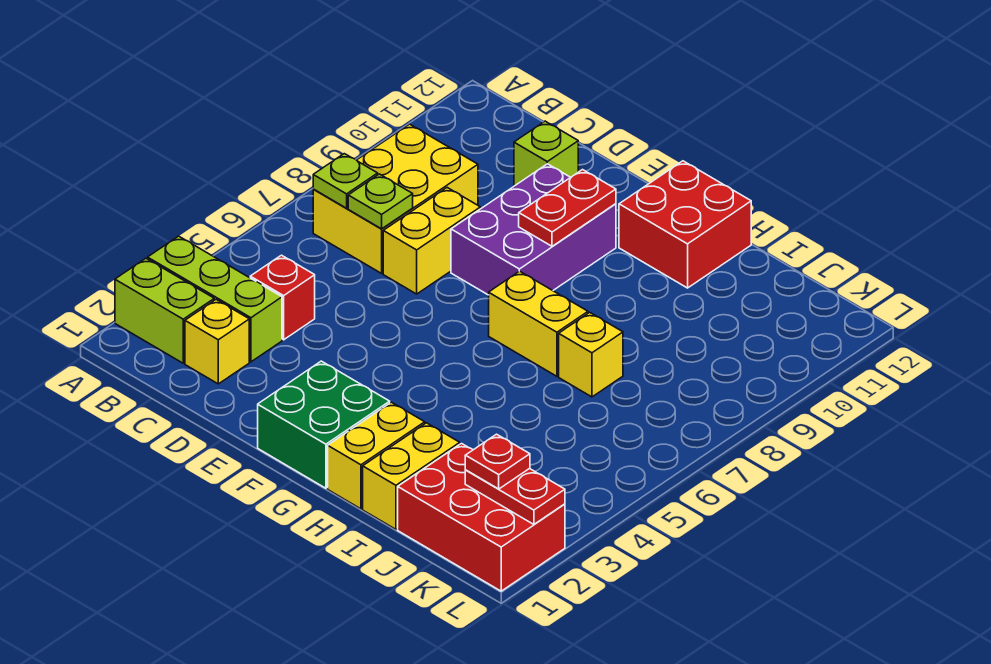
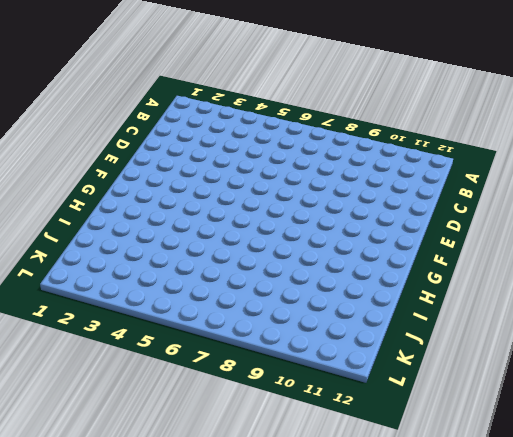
none -> lime brick A2:B2 level 1
none -> lime brick A3:C3 level 1
none -> yellow brick B7:C9 level 1

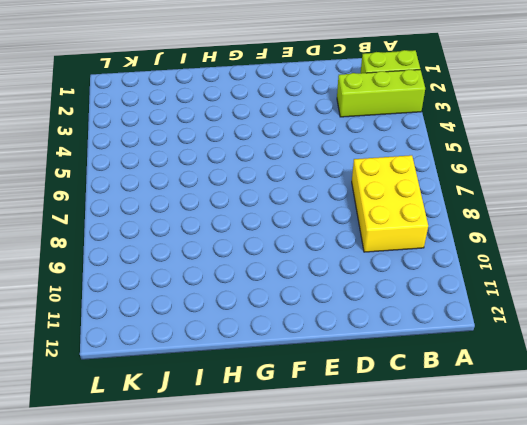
none -> yellow brick C2 level 1
none -> red brick C4 level 1
none -> yellow brick D7:D8 level 1

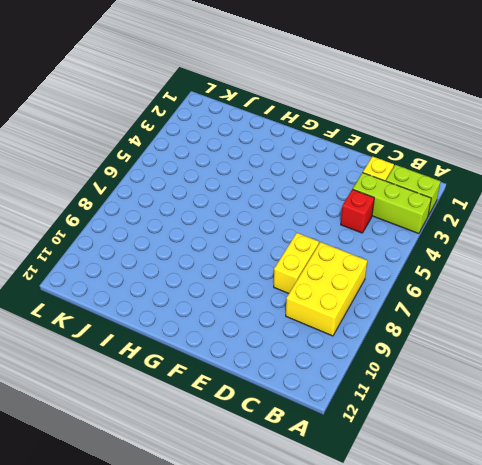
none -> lime brick D11 level 1
none -> purple brick E8:F10 level 1
none -> green brick F1:G2 level 1

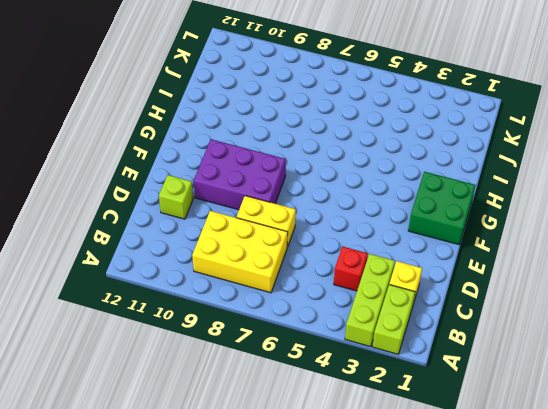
none -> yellow brick G7:H7 level 1
none -> red brick G11:H12 level 1
none -> yellow brick H1:H2 level 1

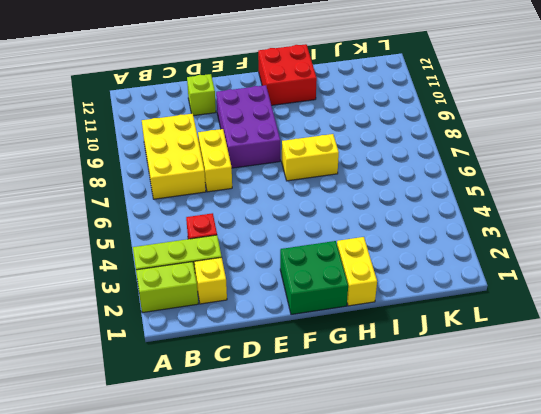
none -> yellow brick I1:I2 level 1
none -> yellow brick I7 level 1
none -> red brick J1:L2 level 1

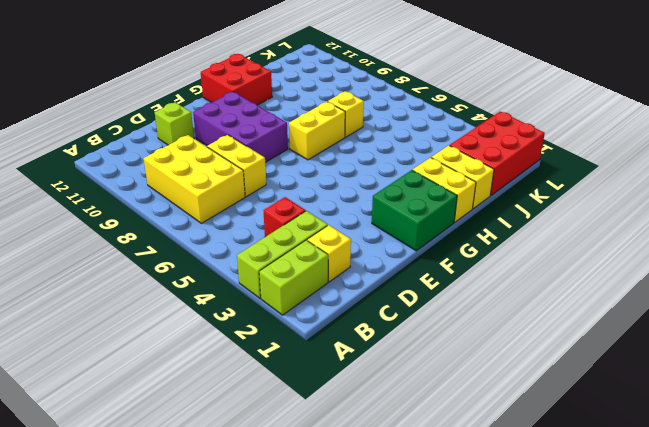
none -> lime plate B7 level 2
none -> lime plate C7 level 2
none -> red plate F9:F10 level 2

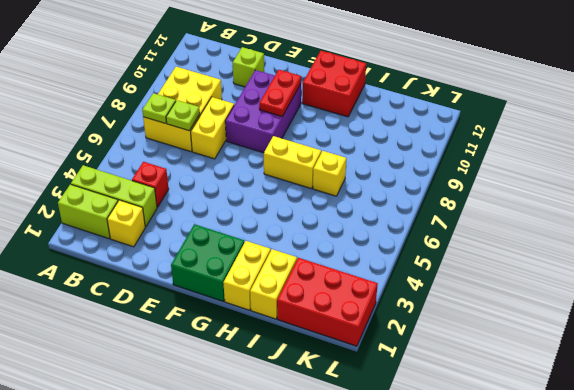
none -> red plate K2:L2 level 2
none -> red plate K2 level 3

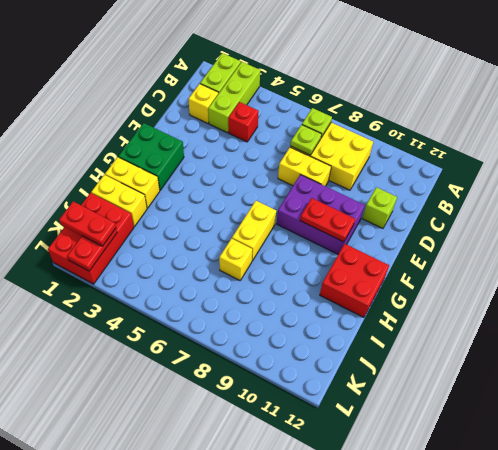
red plate K1:K2 level 3 -> red plate K2 level 3

